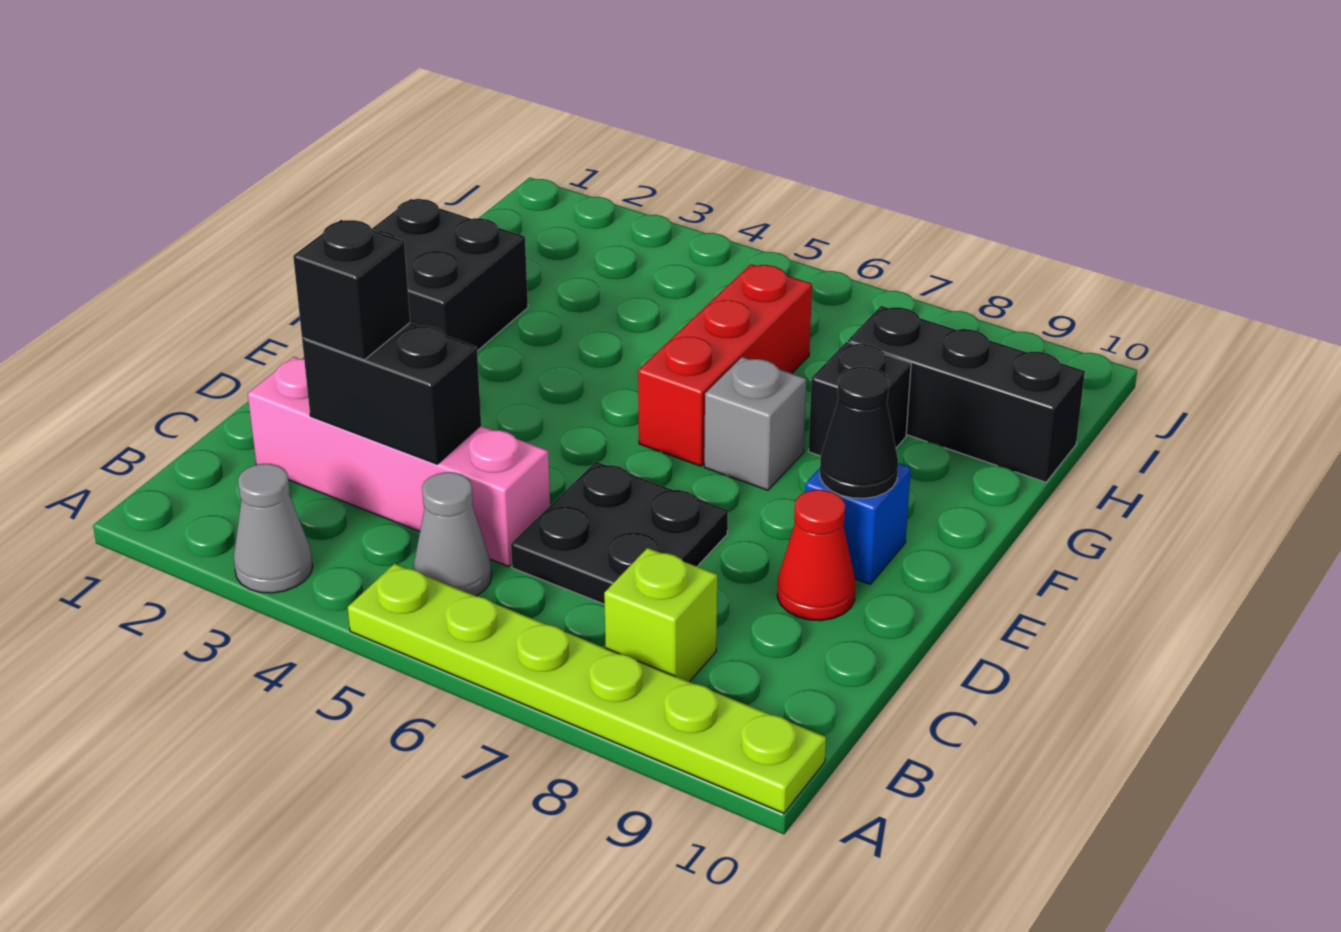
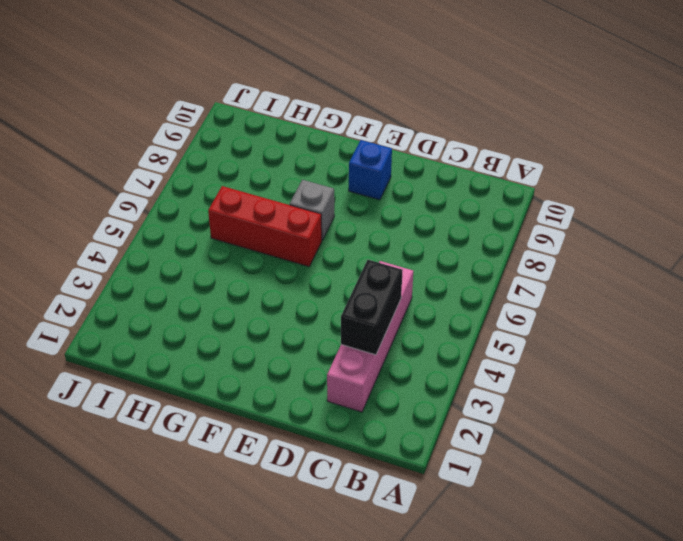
none -> grey cone A3 level 1
none -> lime plate A5:A10 level 1
none -> grey cone B5 level 1

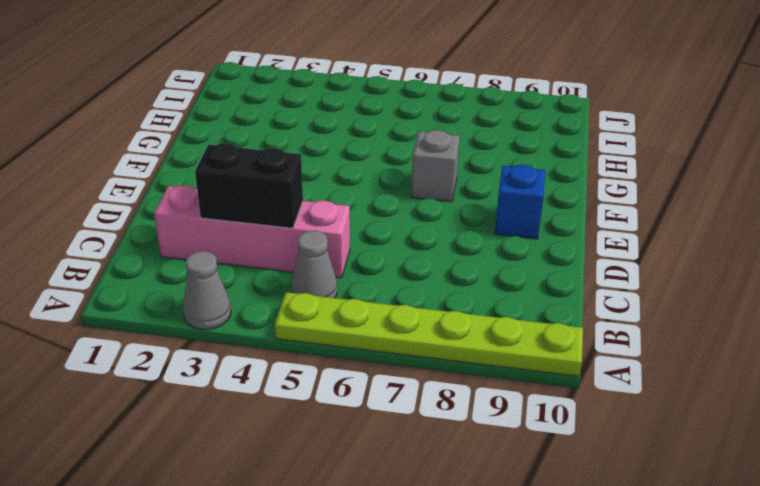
none -> lime brick B8 level 1
none -> black plate C6:D7 level 1
none -> red cone D9 level 1

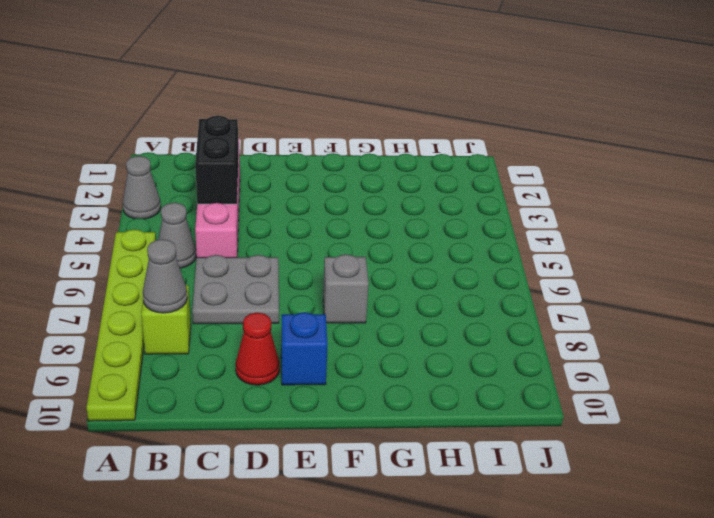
grey cone B8 level 2 -> none
grey plate C6:D7 level 1 -> black plate C6:D7 level 1
none -> black brick F1:G2 level 1
none -> red brick F6:H6 level 1
none -> black brick G8 level 1

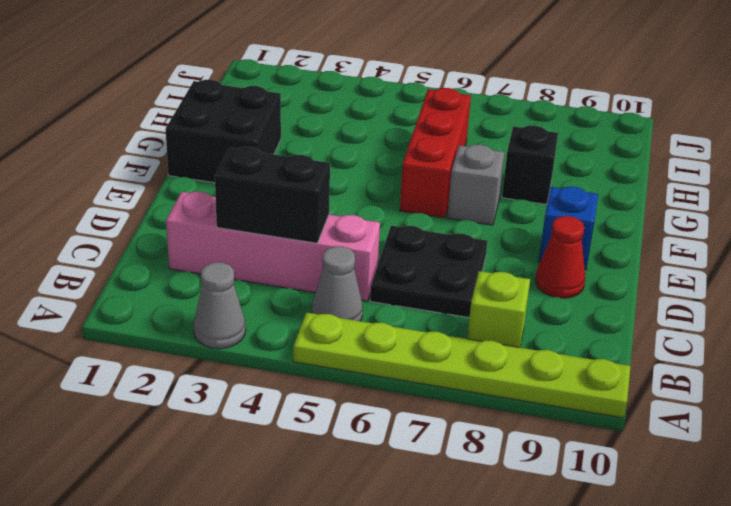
none -> black brick H8:H10 level 1
none -> black cone E9 level 2
none -> black brick C3 level 3

